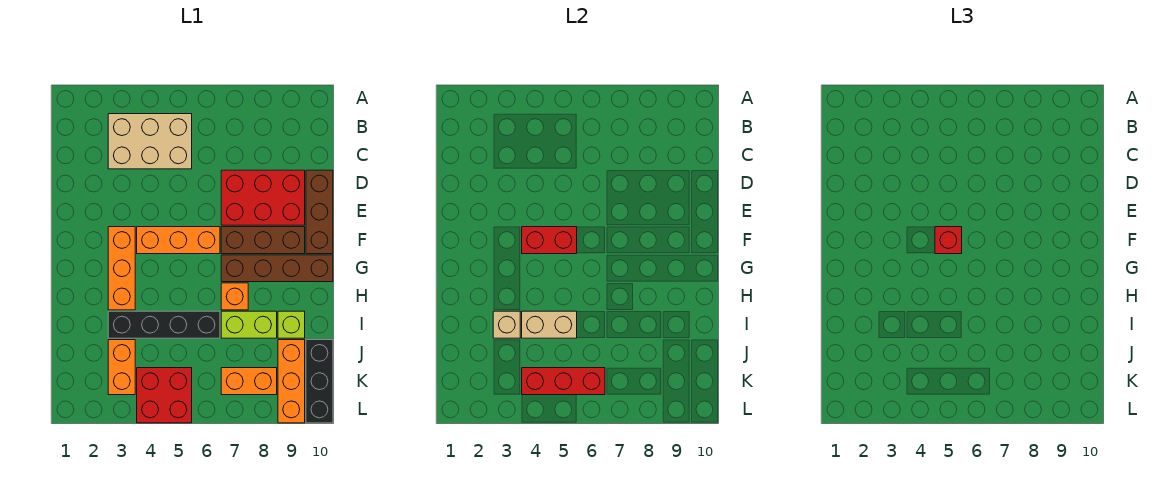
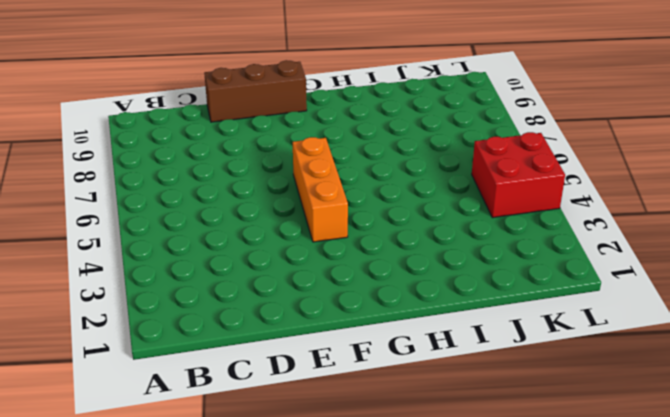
none -> tan brick B3:C5 level 1
none -> red brick D7:E9 level 1
none -> orange brick F3:H3 level 1

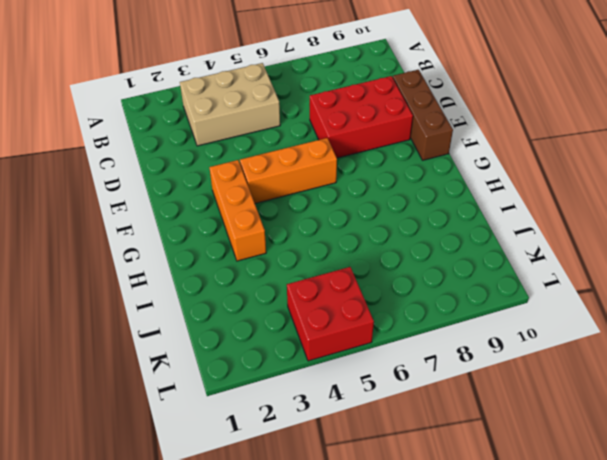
none -> brown brick F7:F9 level 1
none -> brown brick G7:G10 level 1
none -> orange brick H7 level 1

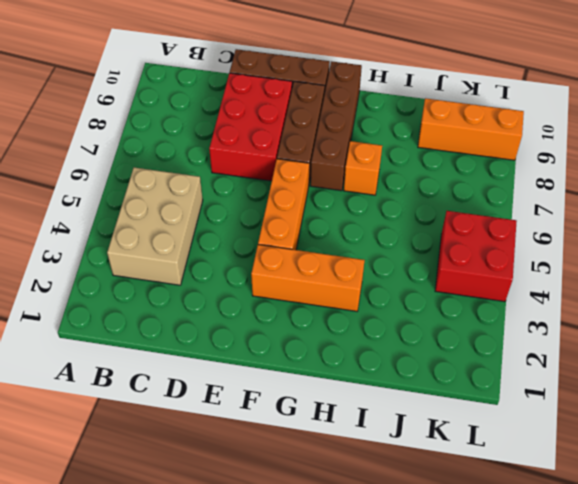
none -> black brick I3:I6 level 1
none -> lime brick I7:I8 level 1
none -> lime brick I9 level 1

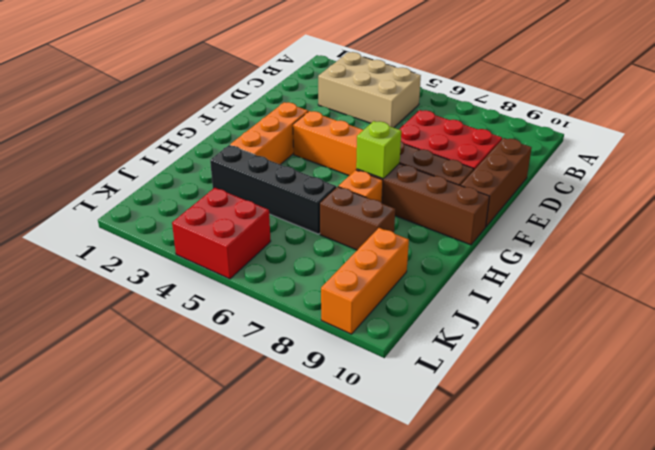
lime brick G7 level 2 -> lime brick I9 level 1
brown brick I7:I8 level 1 -> lime brick I7:I8 level 1
none -> orange brick J3:K3 level 1
none -> black brick J10:L10 level 1
none -> orange brick K7:K8 level 1

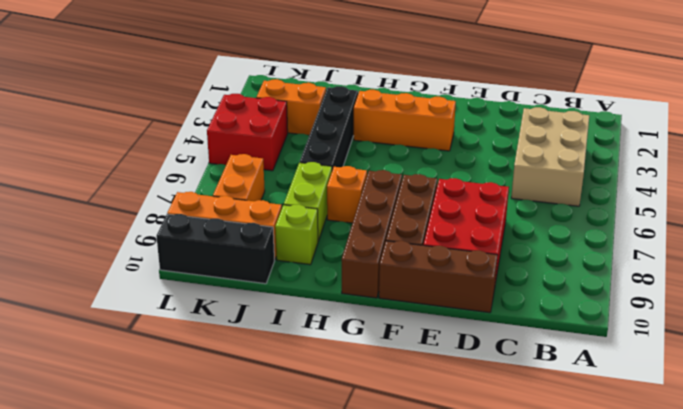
none -> orange brick F4:F6 level 1
none -> red brick F4:F5 level 2
none -> tan brick I3 level 2

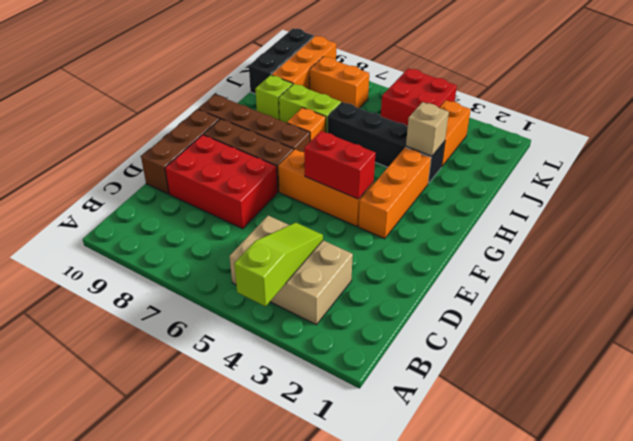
lime slope A4:C4 level 2 top A -> none
none -> tan brick I4:I5 level 2
none -> red brick K4:K6 level 2
none -> red brick F5 level 3

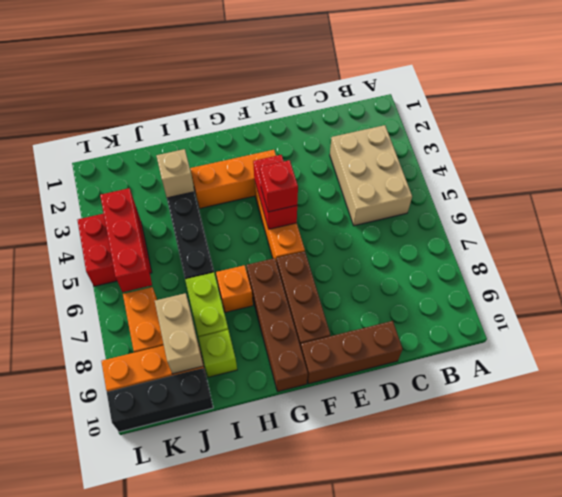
tan brick J8:J9 level 2 -> tan brick I4:I5 level 2
none -> red brick D7:E9 level 1
none -> orange brick J3:K3 level 1

